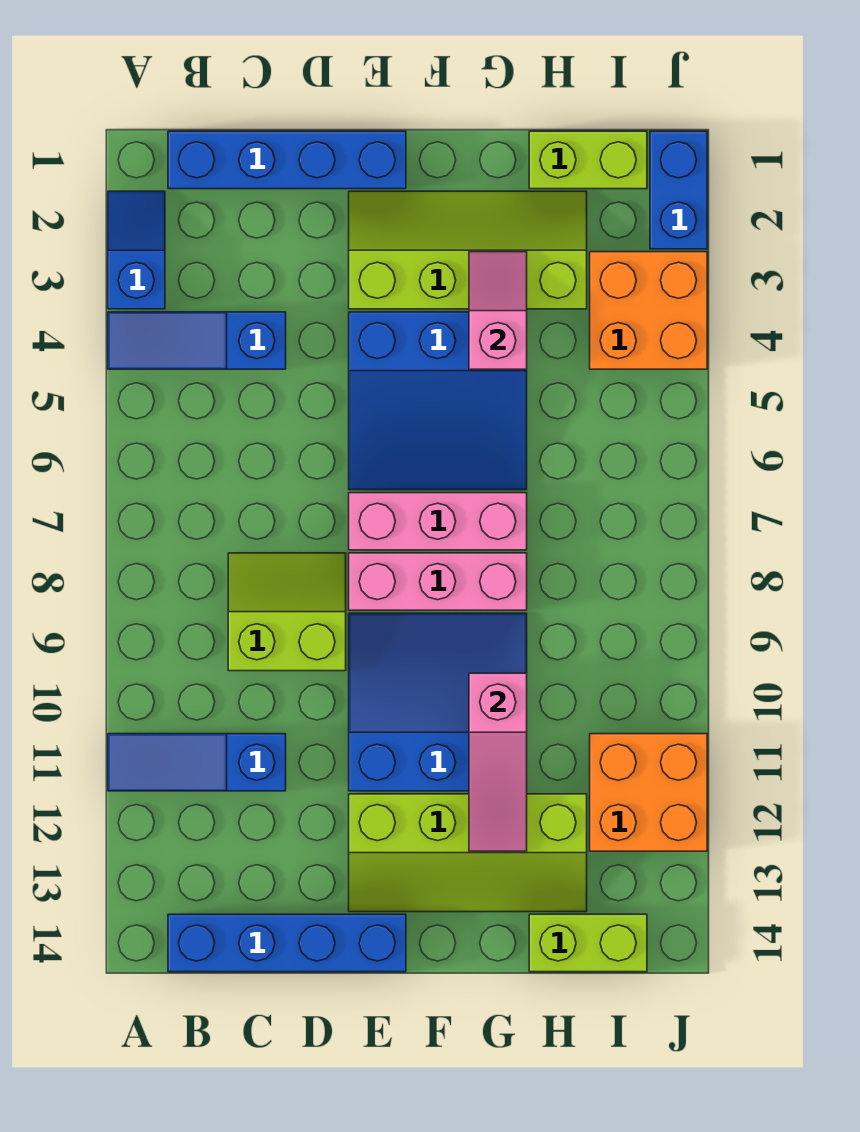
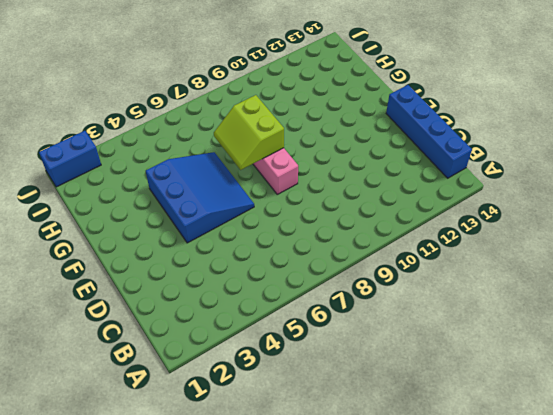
lime slope F7:G8 level 2 top 8 -> lime slope C8:D9 level 1 top 9
none -> blue slope A2:A3 level 1 top 3
none -> blue slope A4:C4 level 1 top C
none -> blue slope A11:C11 level 1 top C

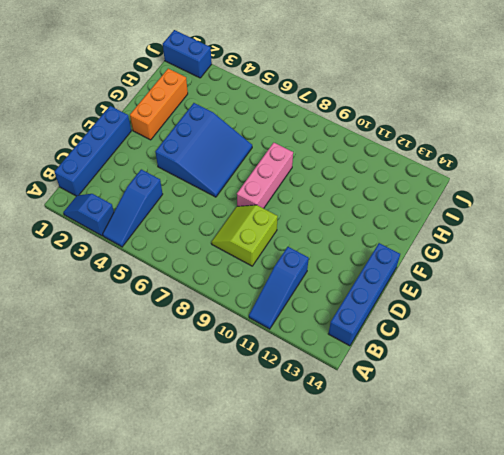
orange brick F2:H2 level 1 -> lime slope E2:H3 level 1 top 3
none -> pink brick E7:G7 level 1
none -> blue slope E9:G11 level 1 top 11
none -> lime slope E12:H13 level 1 top 12

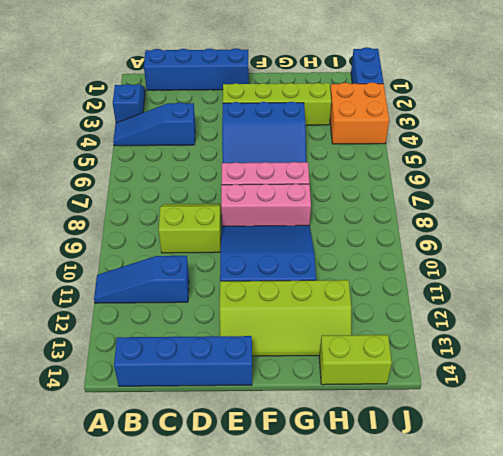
none -> lime brick H1:I1 level 1
none -> orange brick I11:J12 level 1
none -> pink slope G3:G4 level 2 top 4

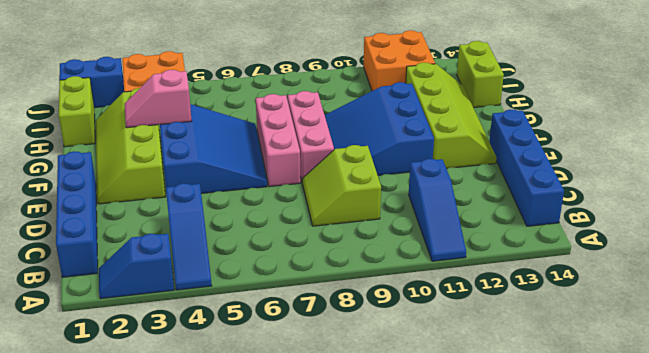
none -> pink slope G10:G12 level 2 top 10

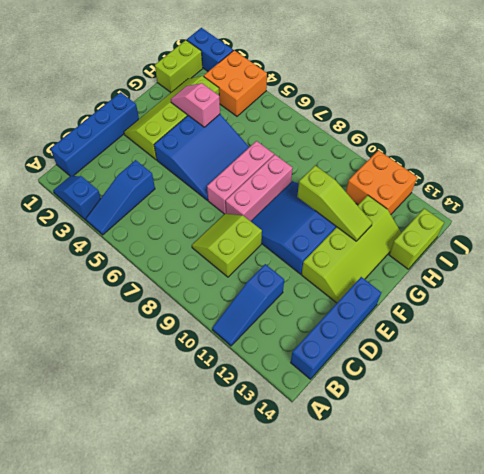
lime slope G10:G12 level 2 top 10 -> pink slope G10:G12 level 2 top 10

